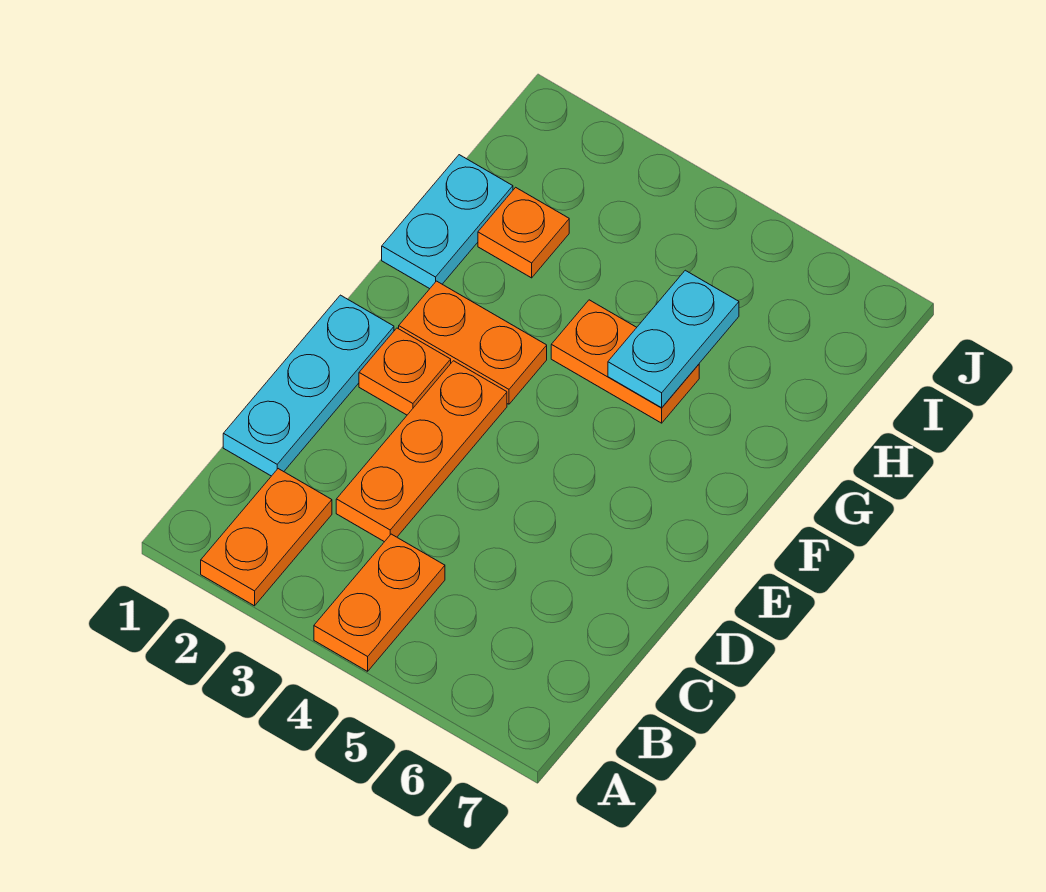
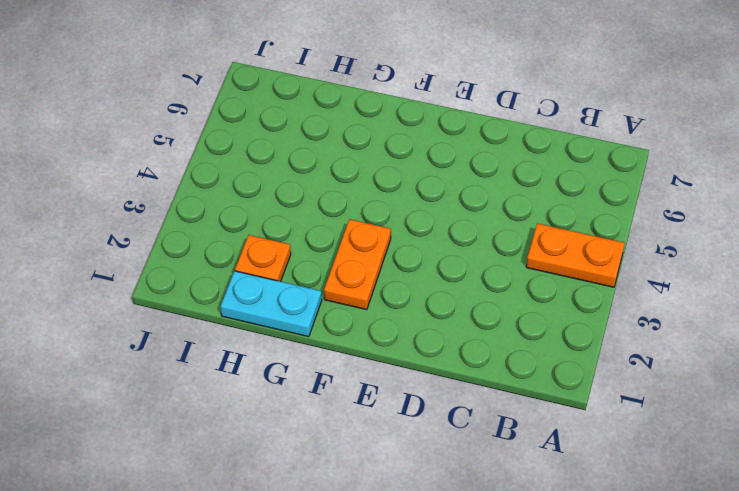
none -> orange plate A2:B2 level 1
none -> cyan plate C1:E1 level 1

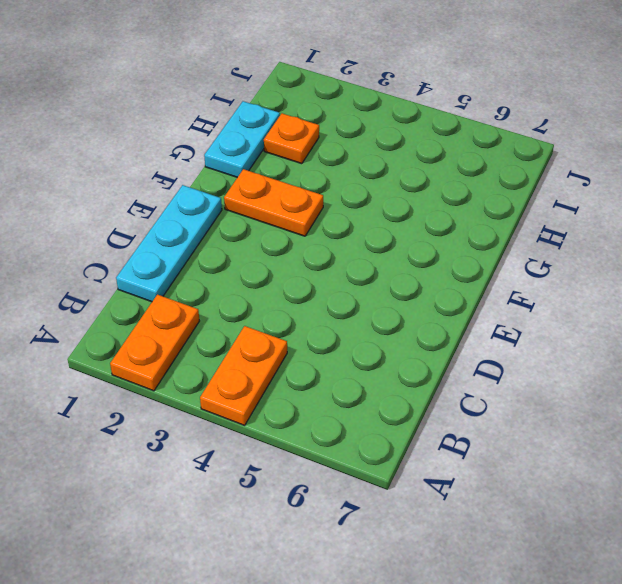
none -> orange plate C3:E3 level 1
none -> orange plate E2 level 1

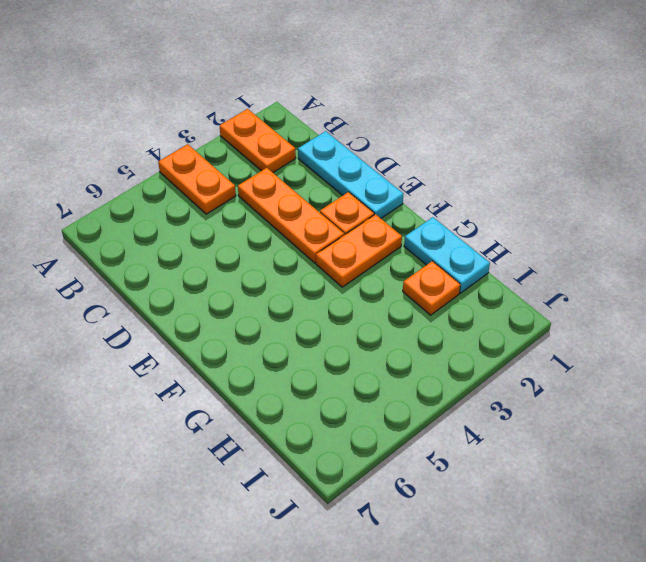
none -> orange plate G4:G5 level 1
none -> cyan plate G5:H5 level 2

